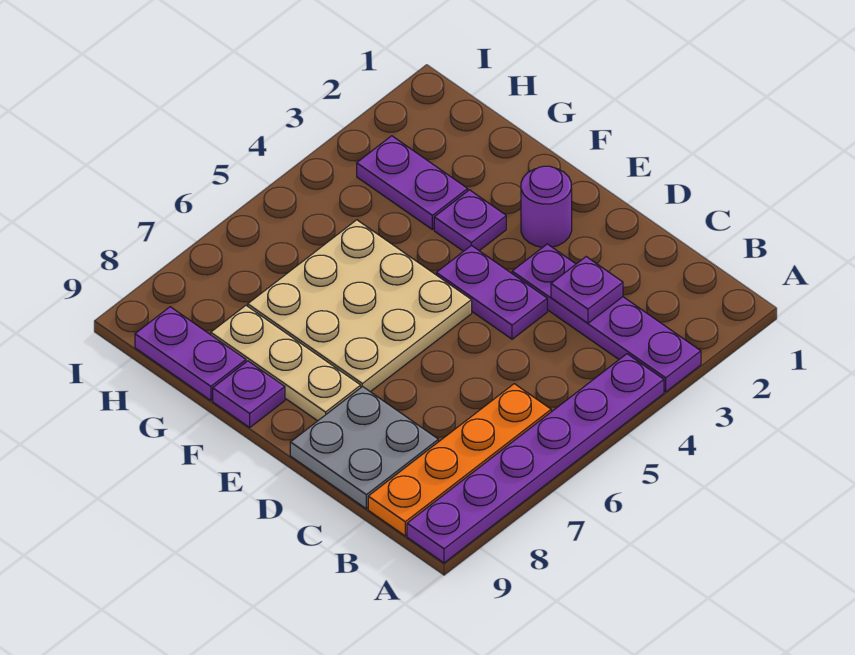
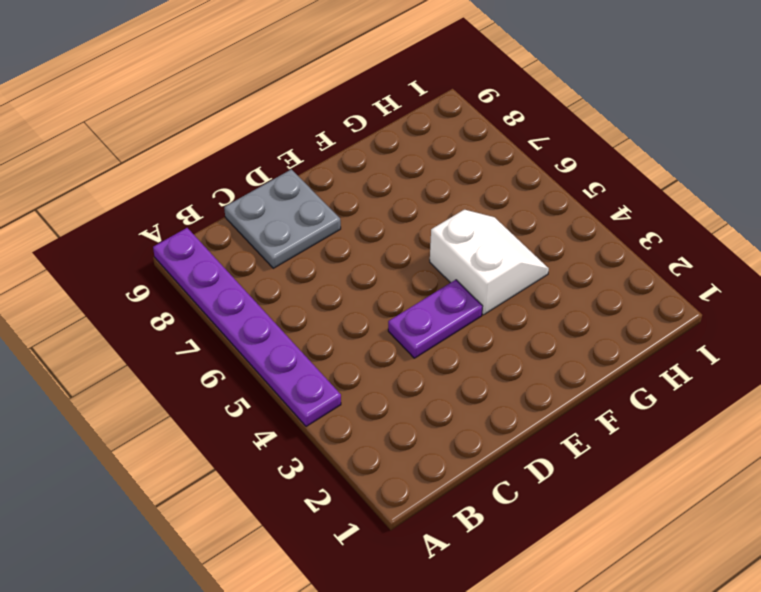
white slope F4:G5 level 1 top F -> tan plate E5:G7 level 1
none -> purple plate A3:D3 level 1
none -> orange plate B6:B9 level 1
none -> purple round brick E2 level 1

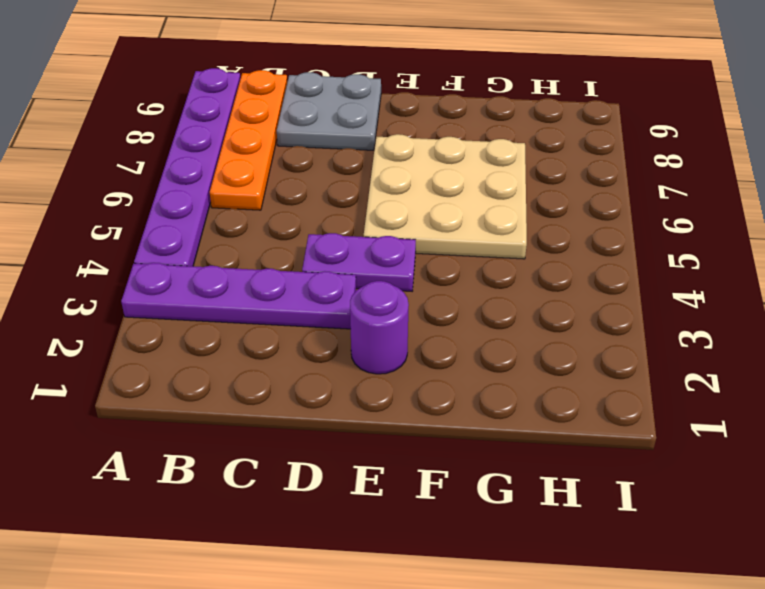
none -> tan plate E8:G8 level 1
none -> purple plate F3 level 1
none -> purple plate F9 level 1

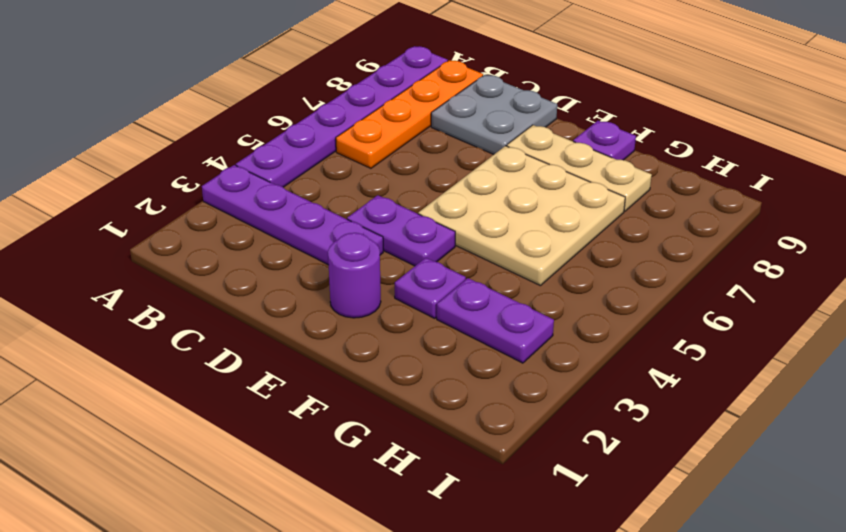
none -> purple plate G9:H9 level 1
none -> purple plate C3 level 2

